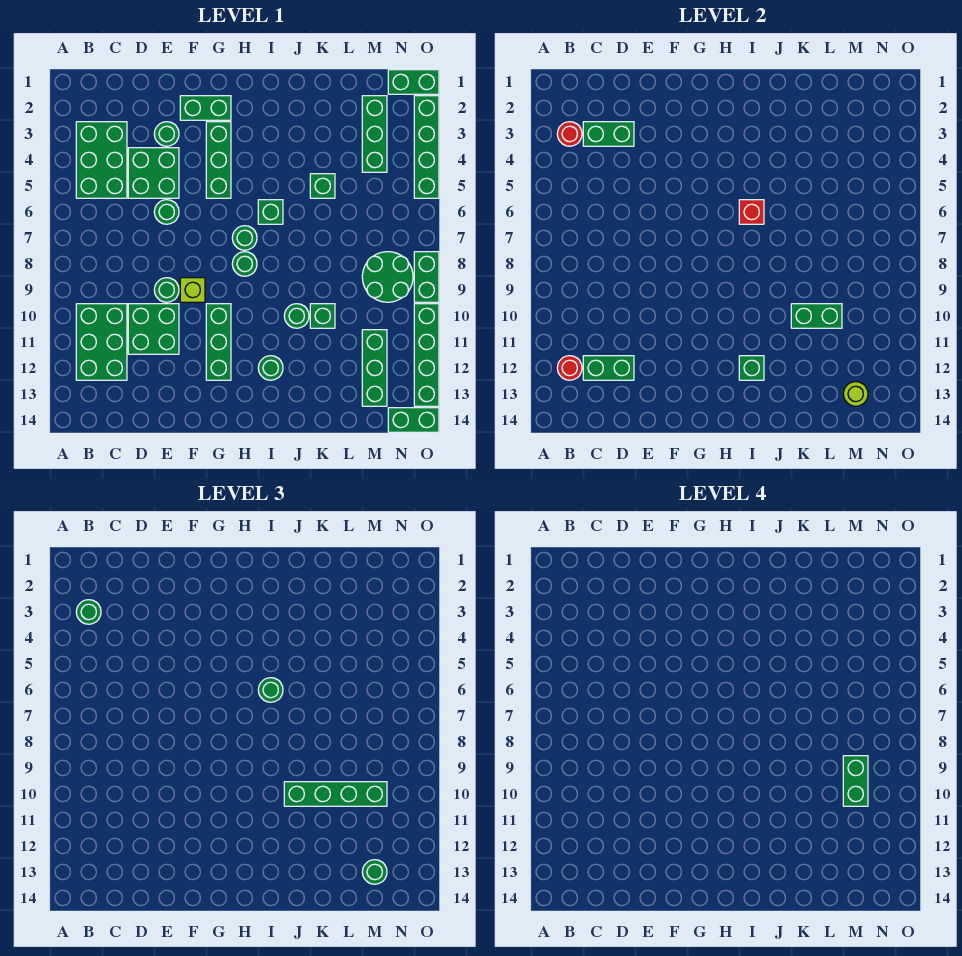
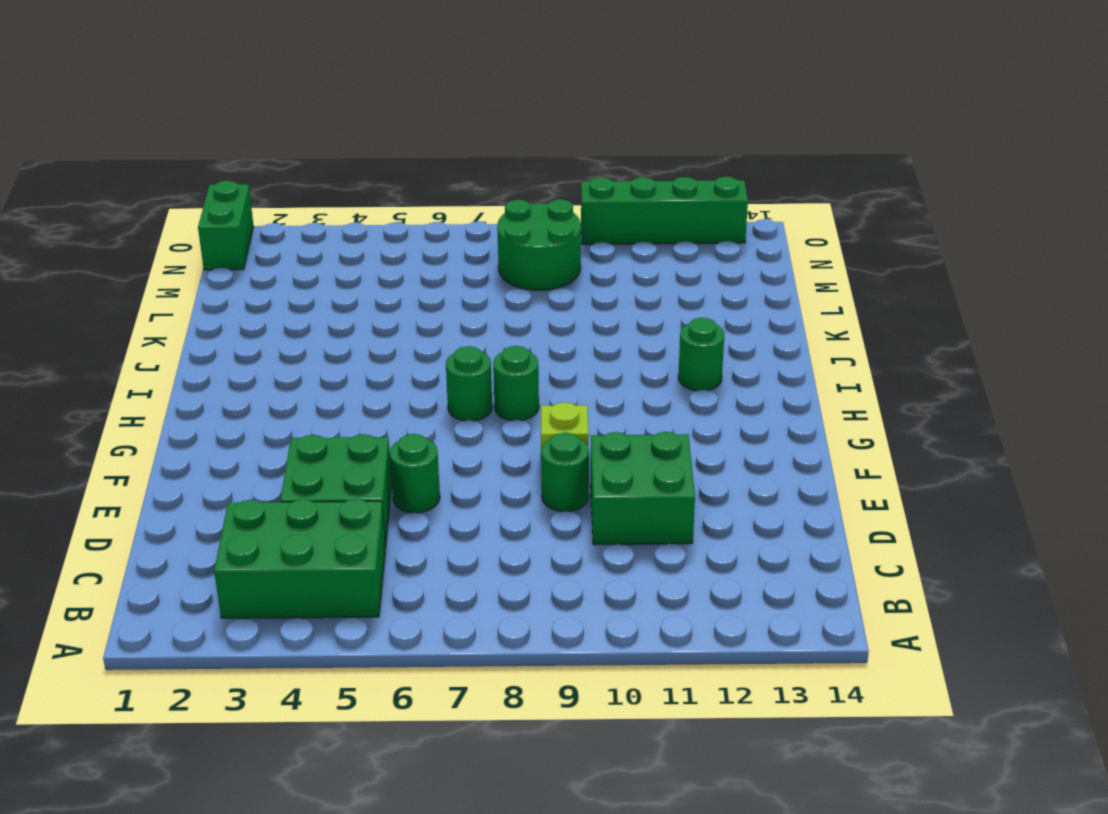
none -> green brick B10:C12 level 1
none -> green round brick E3 level 1
none -> green brick F2:G2 level 1
none -> green brick G3:G5 level 1

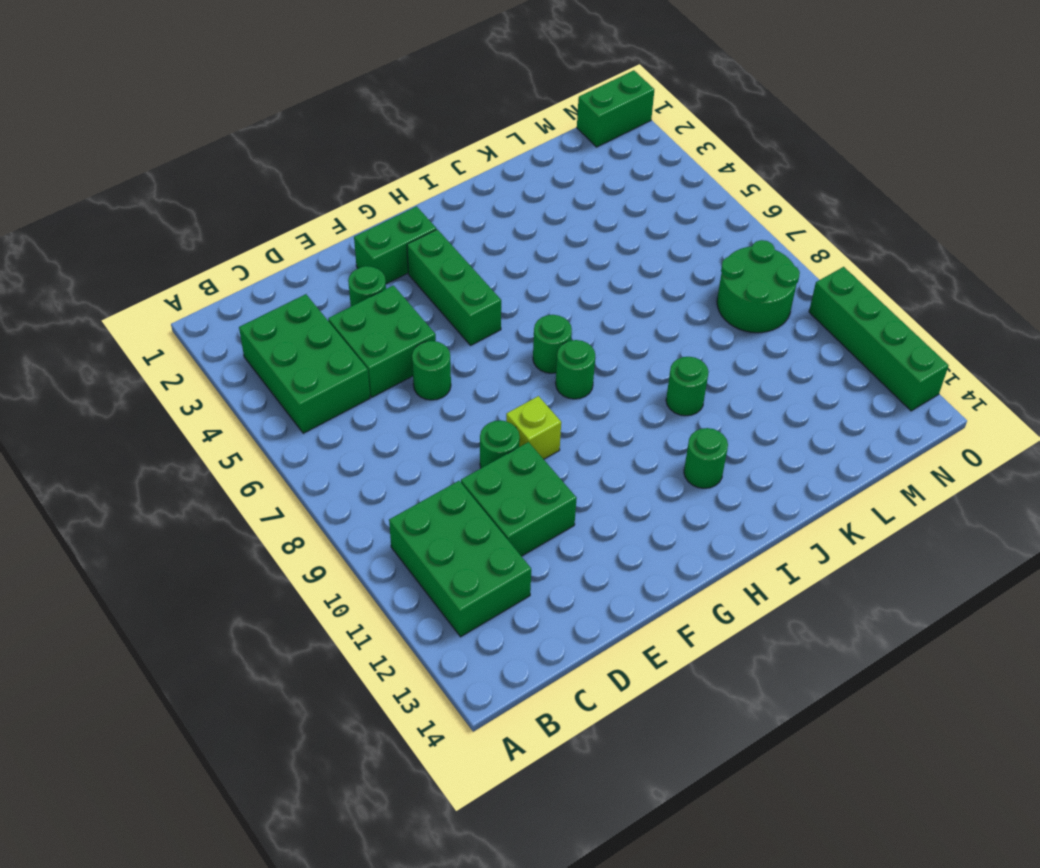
none -> green brick G10:G12 level 1
none -> green brick I6 level 1
none -> green brick K5 level 1
none -> green brick K10 level 1

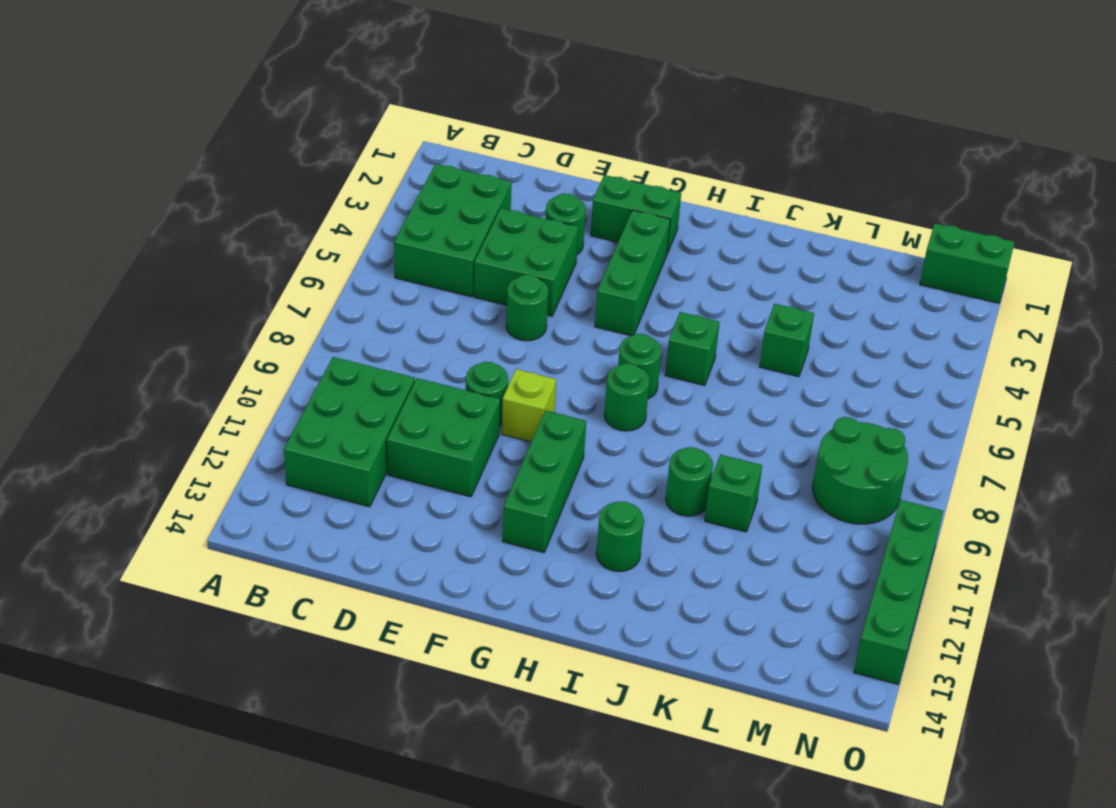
none -> green brick M2:M4 level 1
none -> green brick M11:M13 level 1
none -> green brick N14:O14 level 1
none -> green brick O2:O5 level 1

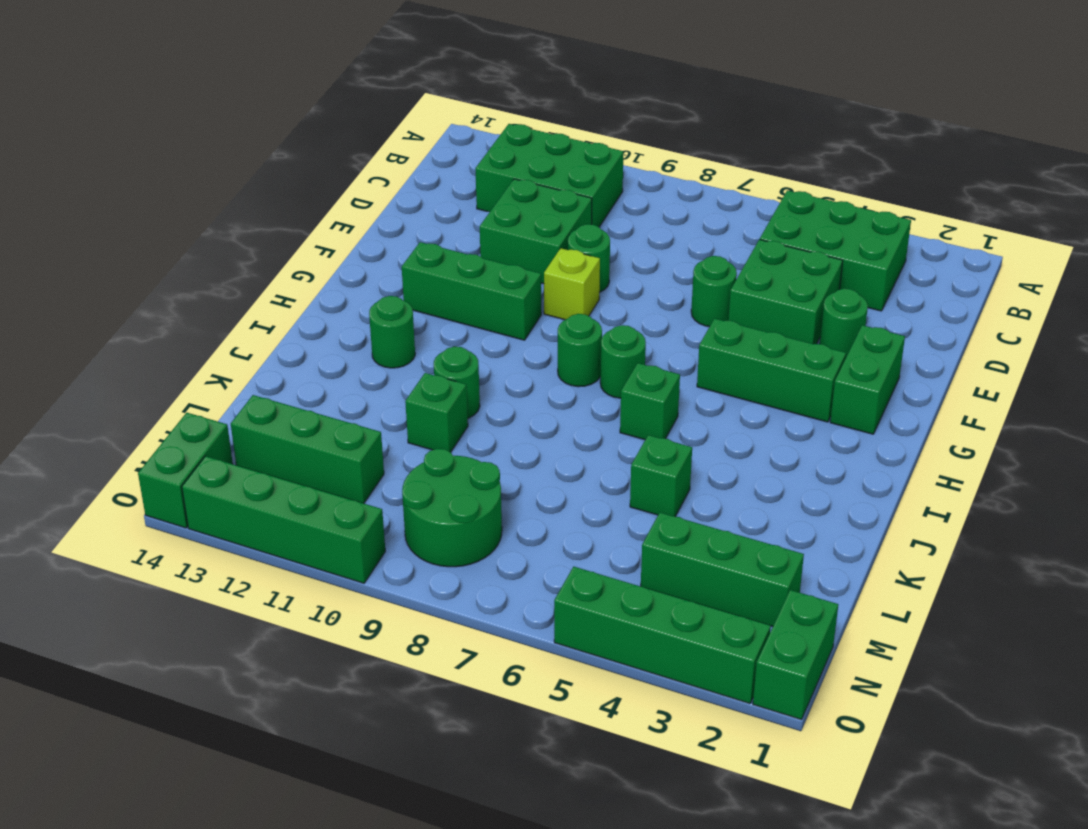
none -> green brick O8:O9 level 1
none -> red round brick B3 level 2
none -> red round brick B12 level 2
none -> green brick C3:D3 level 2

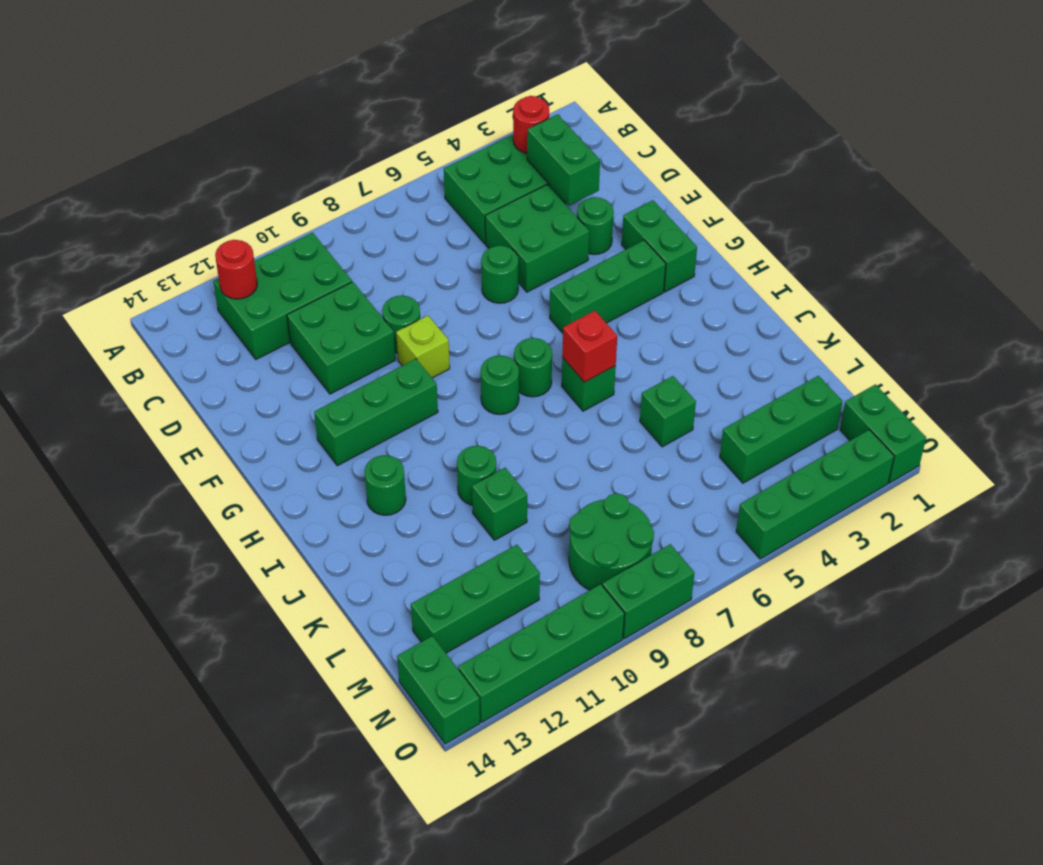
none -> green brick C12:D12 level 2
none -> green brick I12 level 2
none -> green brick K10:L10 level 2
none -> lime round brick M13 level 2

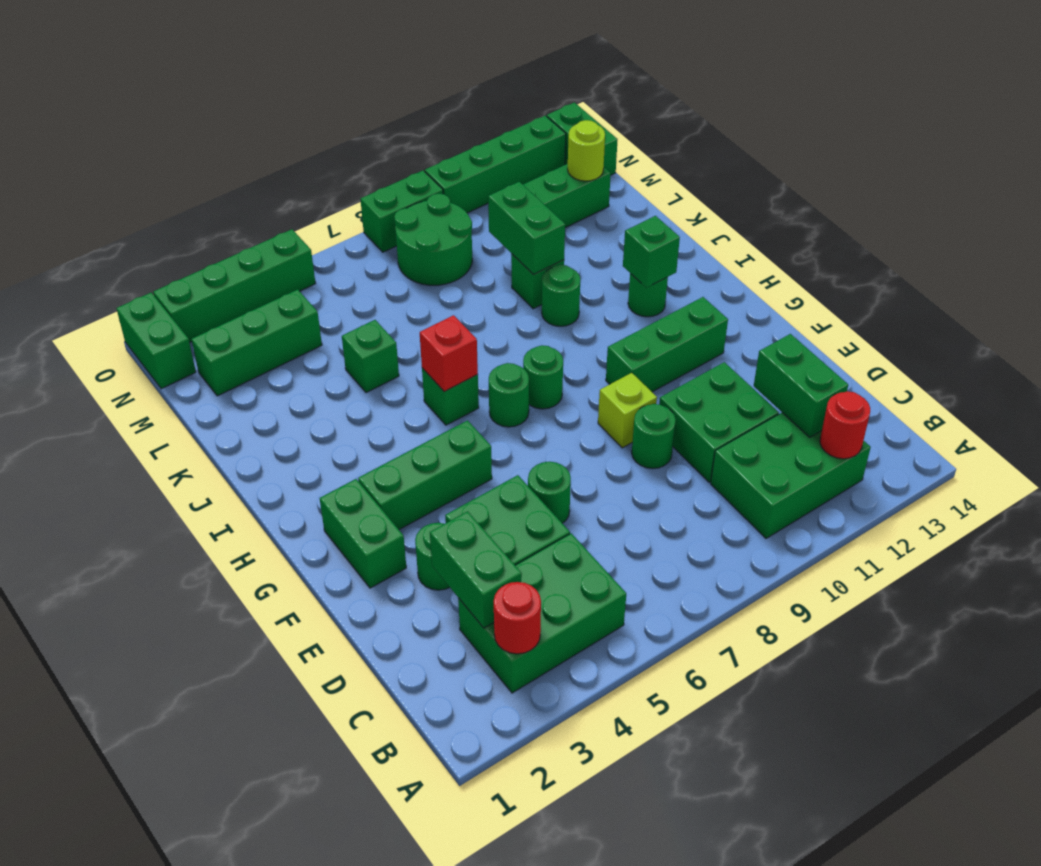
none -> green round brick B3 level 3
none -> green round brick I6 level 3
none -> green brick J10:M10 level 3
none -> green round brick M13 level 3

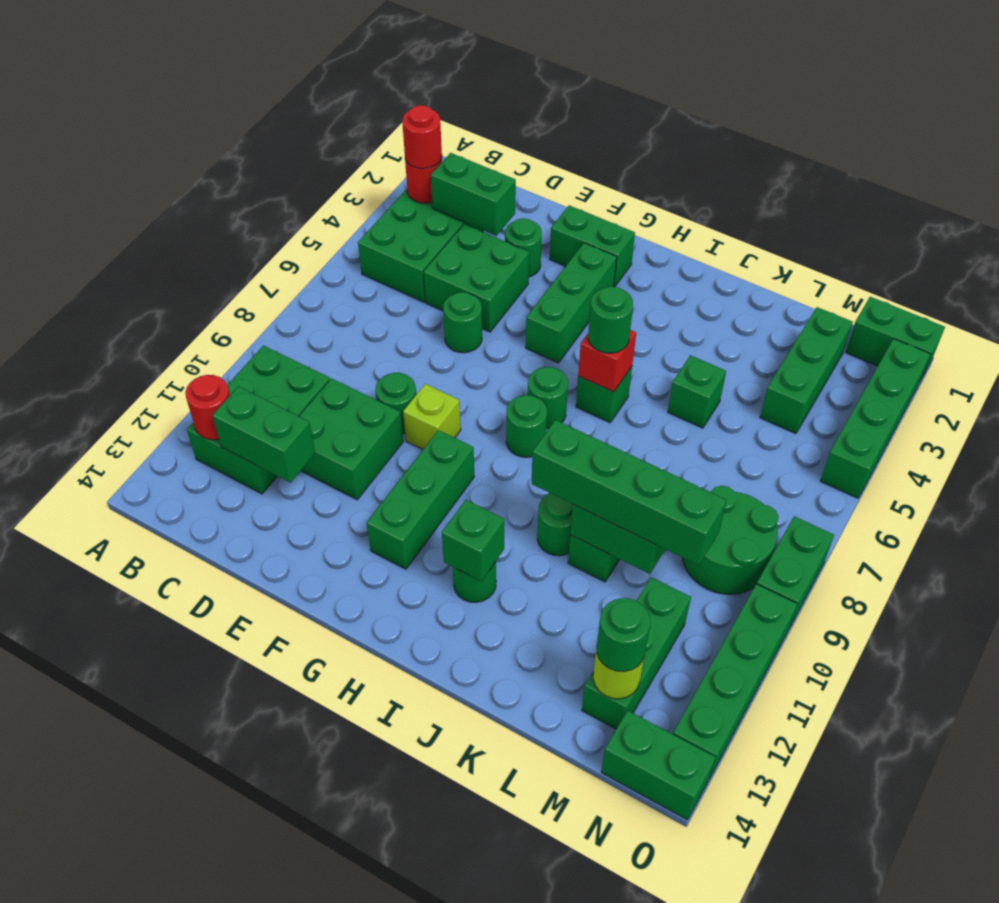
red round brick B3 level 3 -> green round brick B3 level 3
none -> green brick M9:M10 level 4

